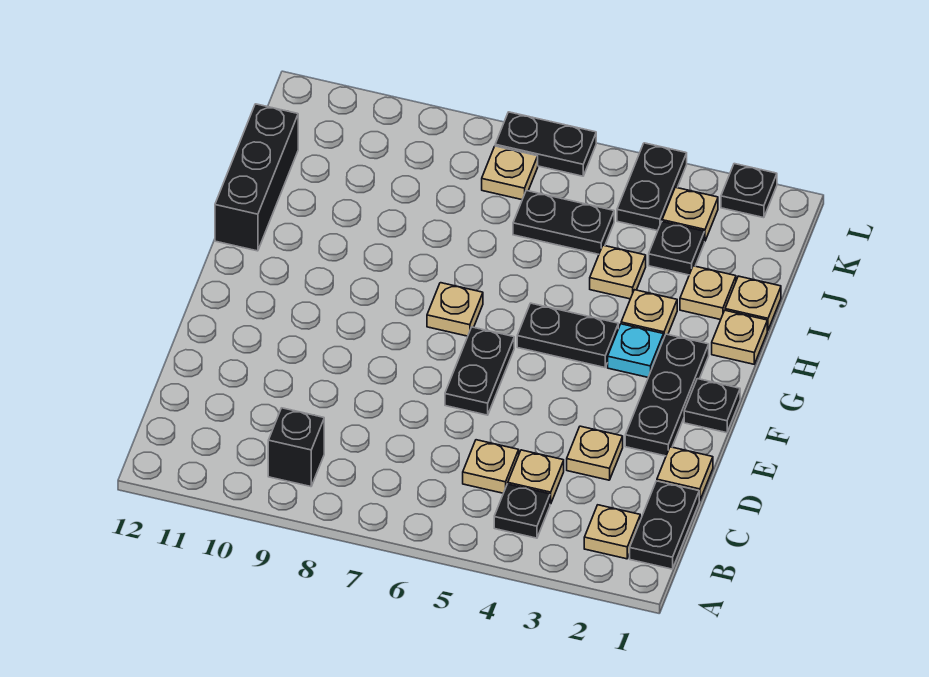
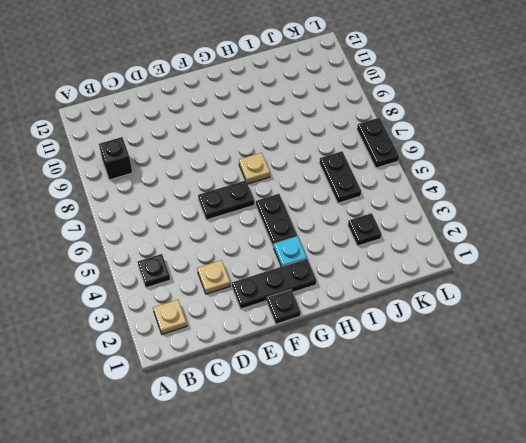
none -> black plate B1:C1 level 1
none -> tan plate C4 level 1
none -> tan plate C5 level 1

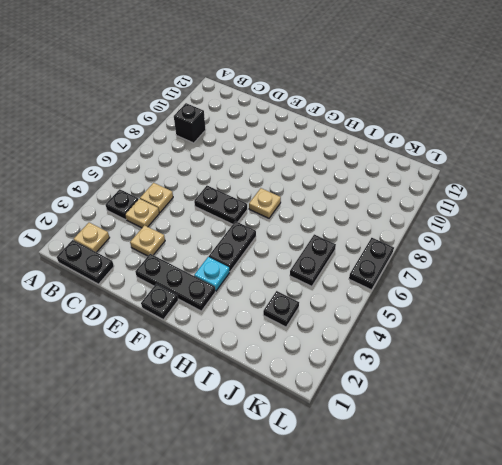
none -> tan plate D1 level 1
none -> tan plate H1 level 1
none -> tan plate H3 level 1

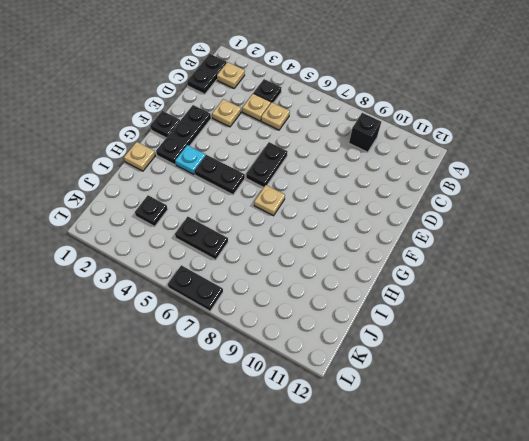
none -> tan plate D1 level 1
none -> tan plate H3 level 1
none -> black brick H12:J12 level 1

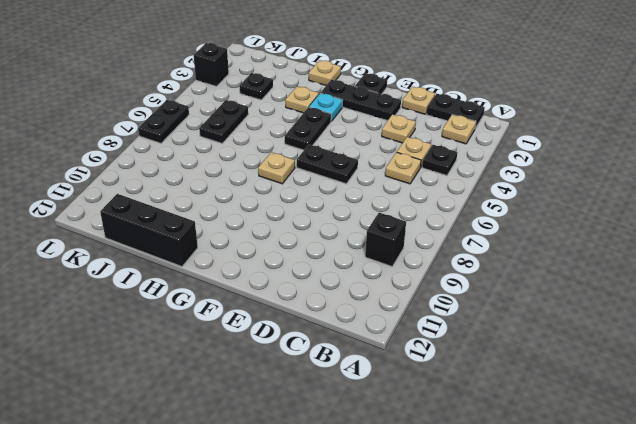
black brick L3 level 1 -> none
none -> tan plate I1 level 1
none -> tan plate I2 level 1
none -> tan plate I4 level 1

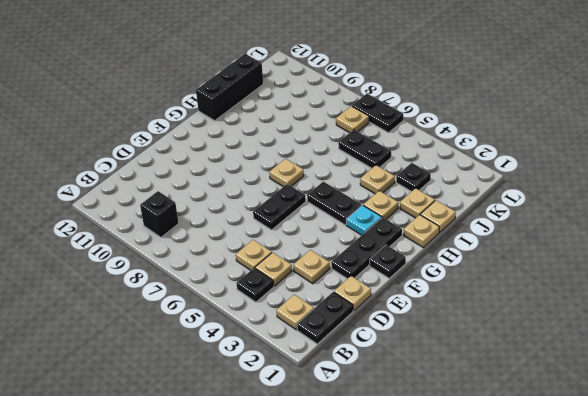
none -> tan plate K3 level 1
none -> black plate K4:L4 level 1
none -> black plate L2 level 1

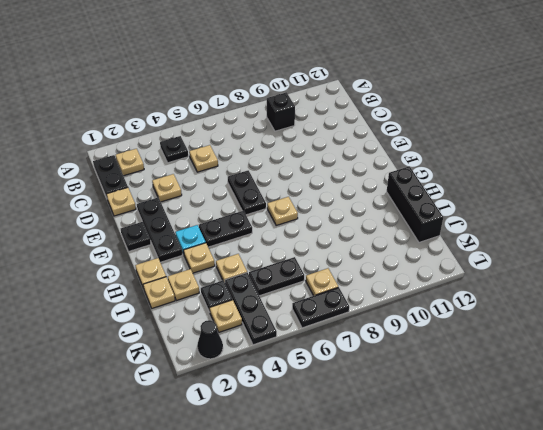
black plate J4:L4 level 1 -> black plate K4:L4 level 1
black cone L2 level 1 -> black plate L2 level 1
none -> tan plate C4 level 1

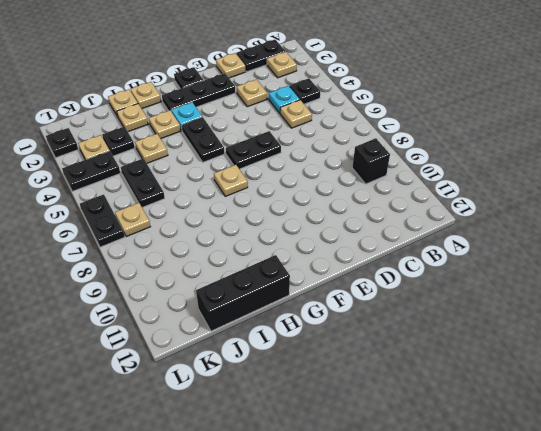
cyan plate C4 level 1 -> tan plate C4 level 1

